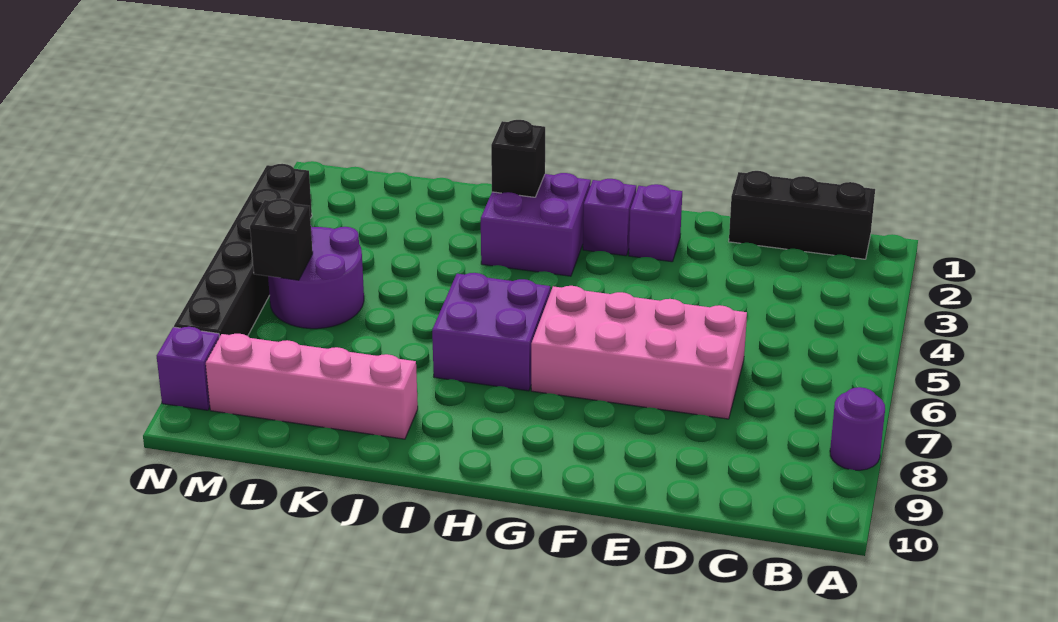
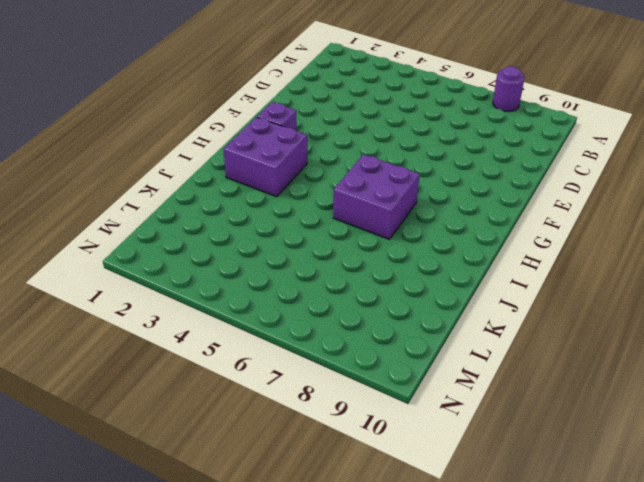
none -> black brick B1:D1 level 1
none -> pink brick D6:G7 level 1
none -> purple brick F2 level 1

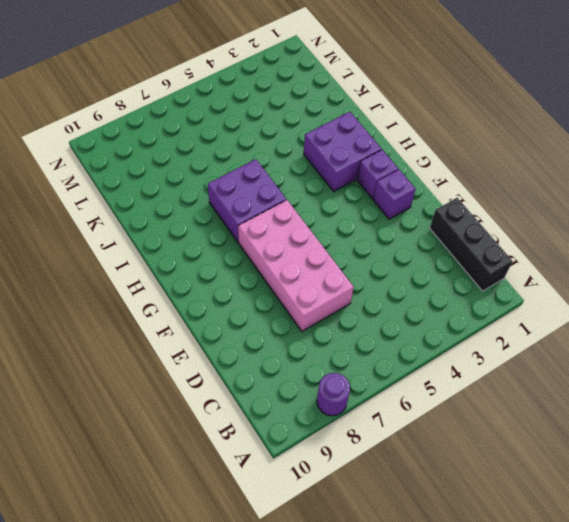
none -> pink brick J9:M9 level 1
none -> purple round brick L5:M6 level 1
none -> black brick N3:N8 level 1

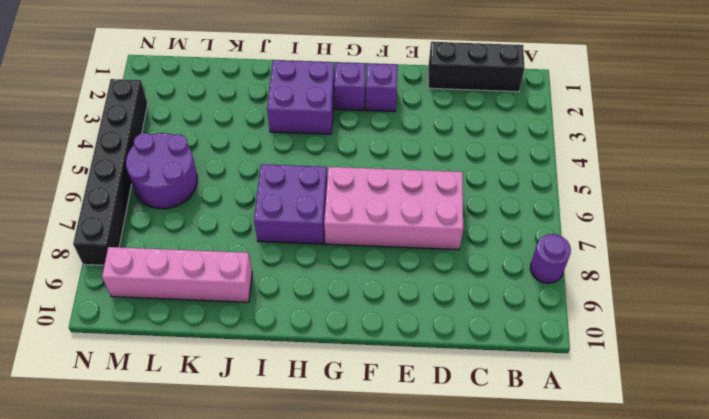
none -> purple brick N9 level 1
none -> black brick I2 level 2
none -> black brick M6 level 2

